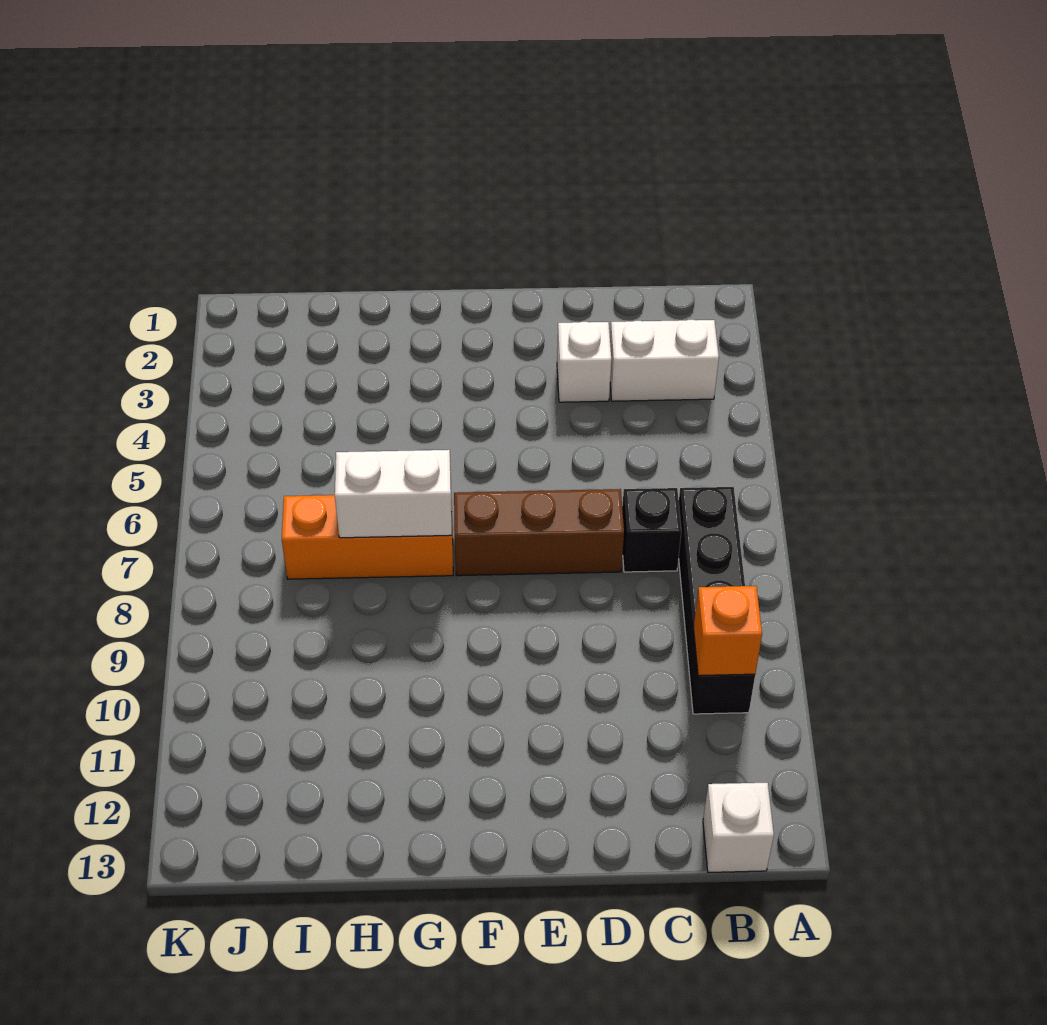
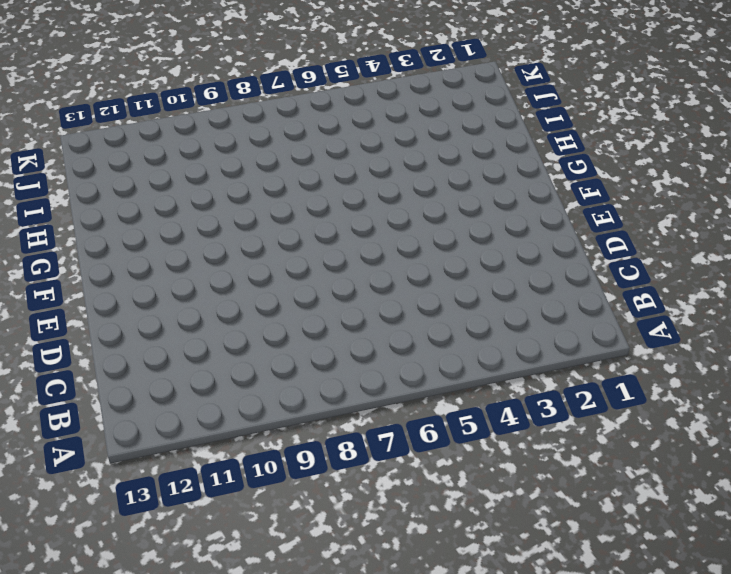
none -> white brick B3:C3 level 1
none -> black brick B7:B10 level 1

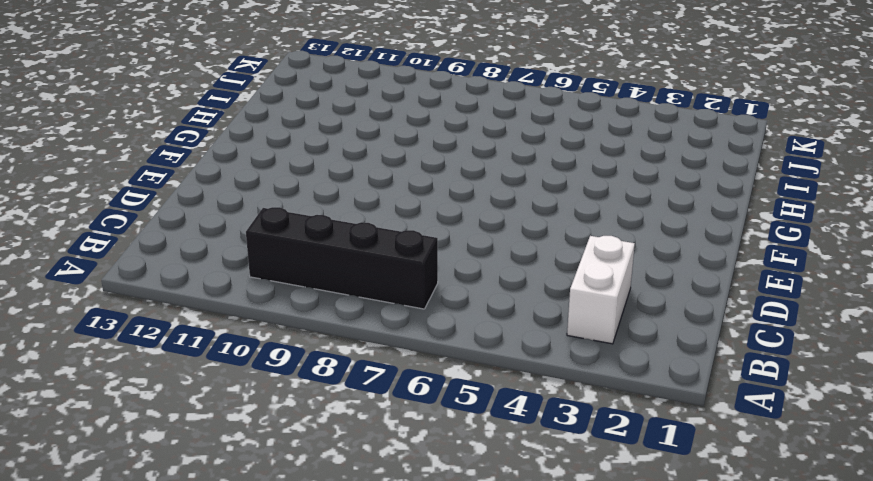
none -> white brick B13 level 1
none -> black brick C7 level 1

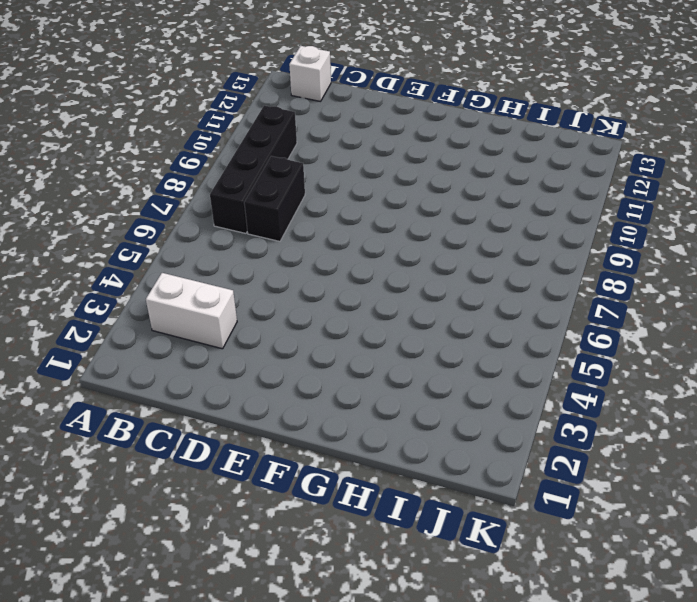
black brick C7:C8 level 1 -> black brick C7 level 1
none -> white brick D3 level 1
none -> brown brick D7:F7 level 1

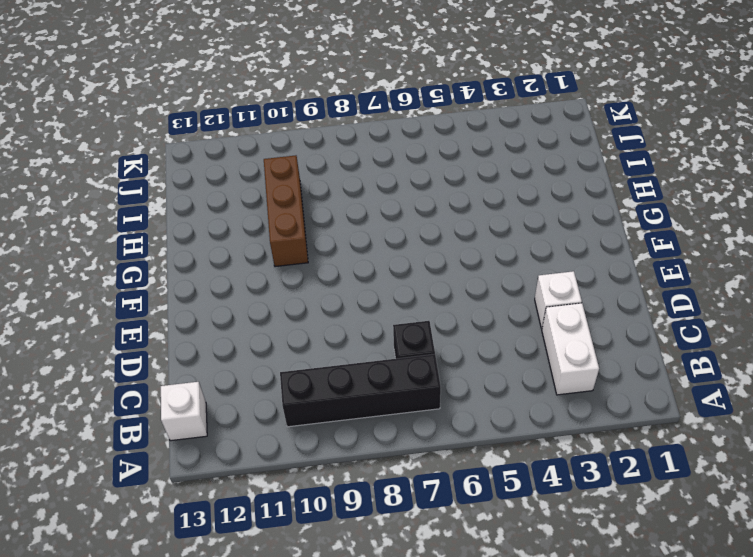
brown brick G10:I10 level 1 -> brown brick D7:F7 level 1
none -> orange brick G7:I7 level 1
none -> orange brick B10 level 2

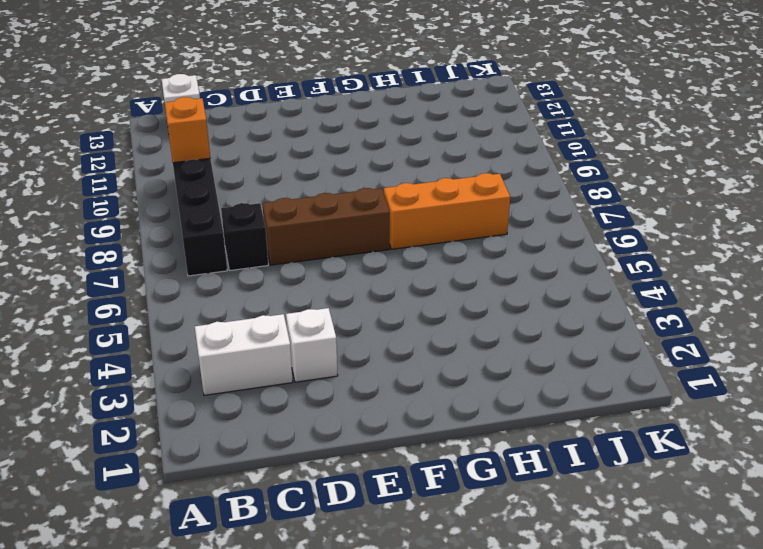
none -> white brick G7:H7 level 2

